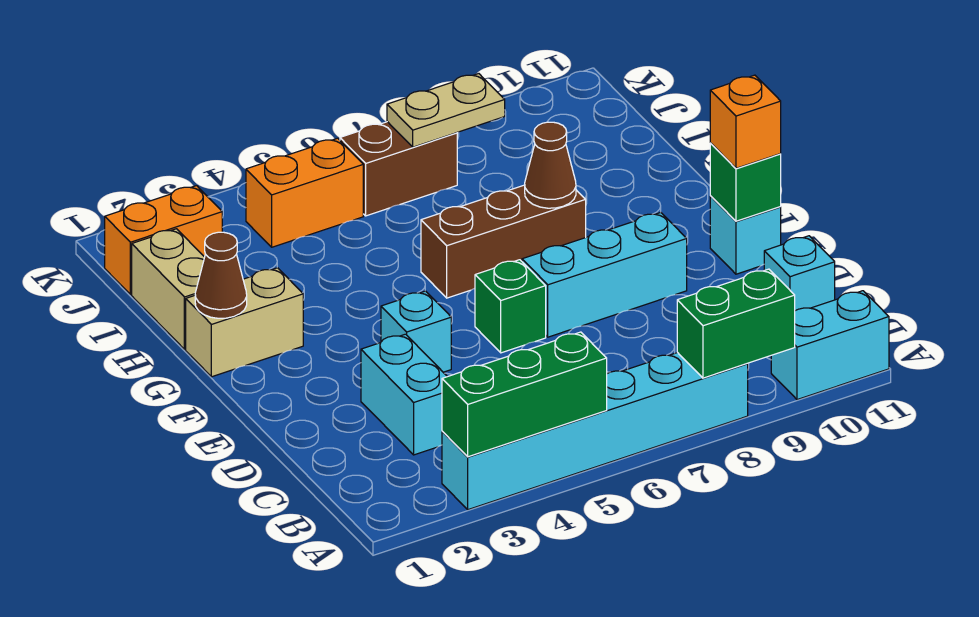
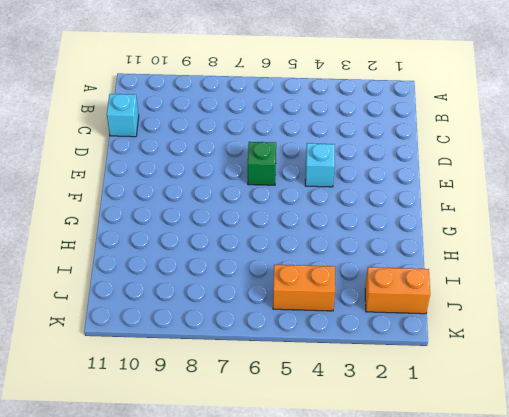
none -> cyan brick A3:A8 level 1
none -> cyan brick A10:A11 level 1
none -> cyan brick C3:D3 level 1

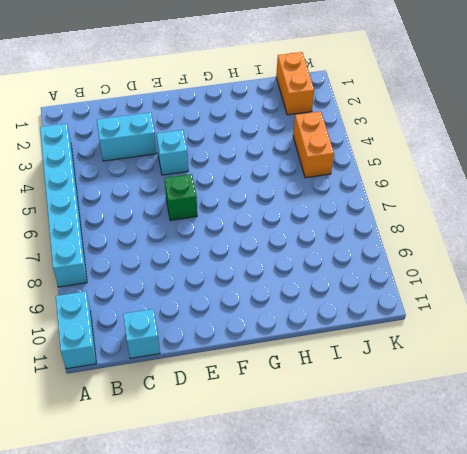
none -> cyan brick E7:E9 level 1
none -> cyan brick E11 level 1
none -> tan brick G1:G2 level 1

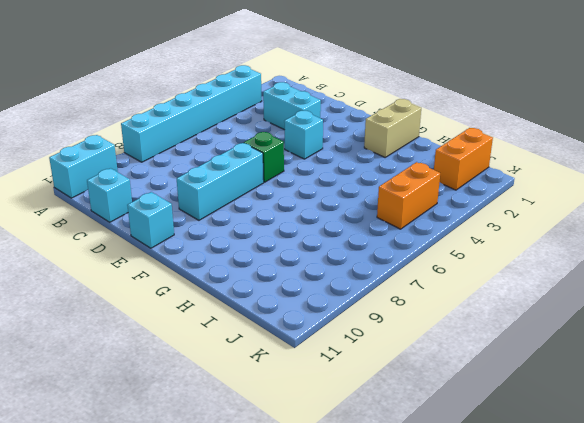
none -> brown brick G6:G8 level 1
none -> tan brick H1:I1 level 1
none -> brown brick J6:J7 level 1

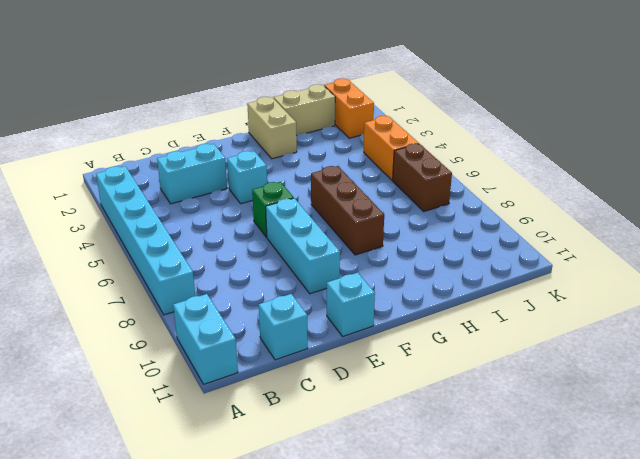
none -> green brick A3:A5 level 2
none -> green brick A8:A9 level 2
none -> green brick E11 level 2

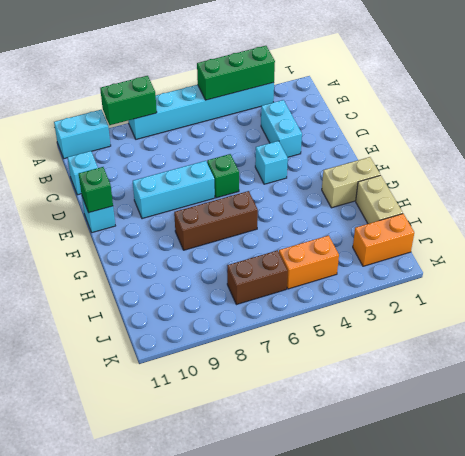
none -> brown cone G1 level 2
none -> brown cone G8 level 2
none -> tan plate J7:J8 level 2

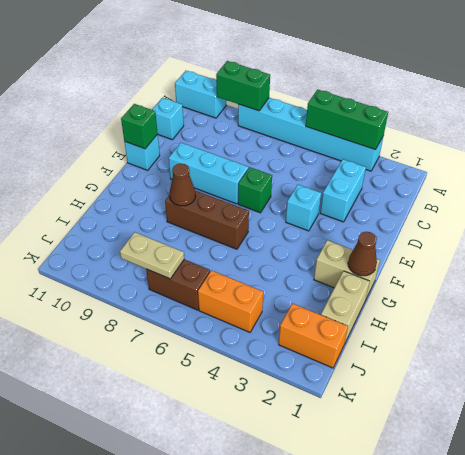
none -> orange brick E11 level 3

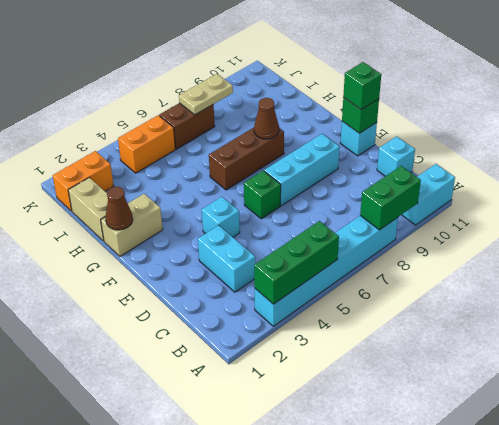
green brick E11 level 3 -> orange brick E11 level 3

